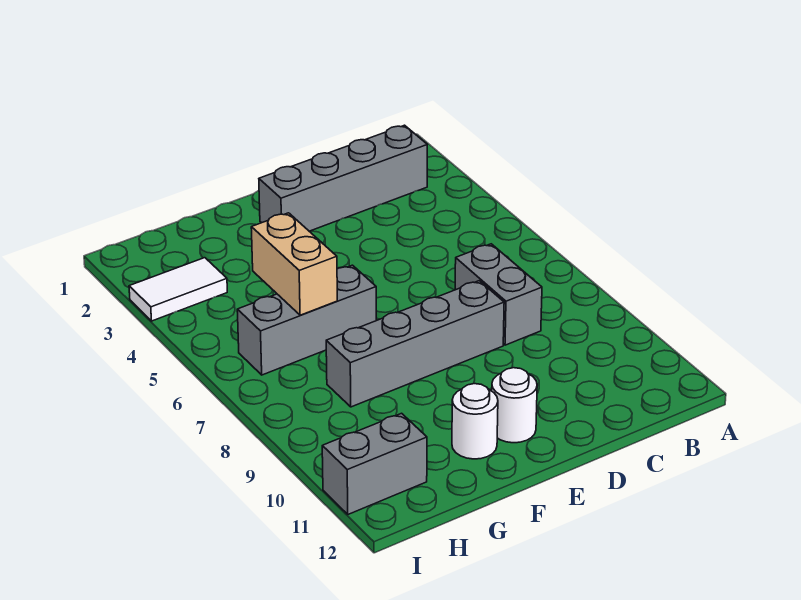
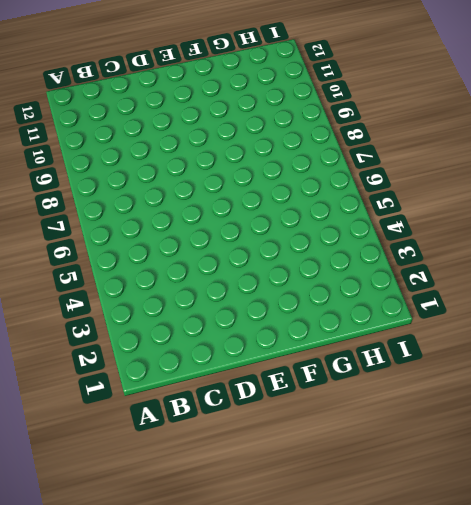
none -> grey brick B2:E2 level 1
none -> grey brick C7:C8 level 1

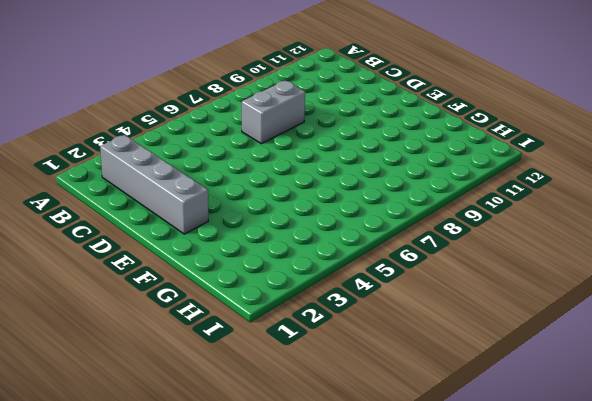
none -> grey brick D8:G8 level 1
none -> white round brick E11 level 1

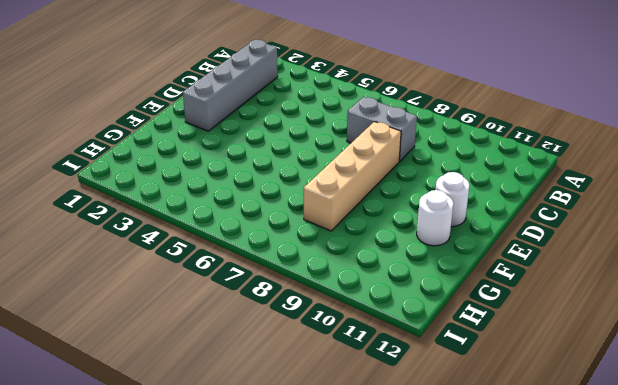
tan brick D8:G8 level 1 -> grey brick D8:G8 level 1
none -> grey brick F6:H6 level 1
none -> white tile H3:I3 level 1

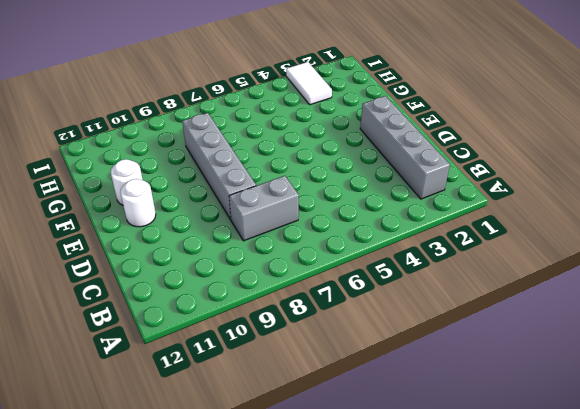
none -> grey brick F6:H6 level 1
none -> grey brick H11:I11 level 1

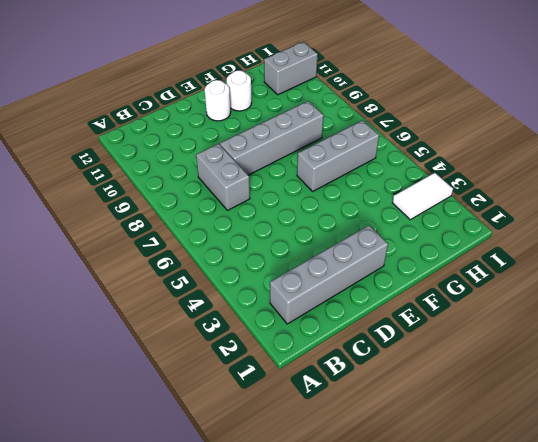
none -> tan brick G5:G6 level 2

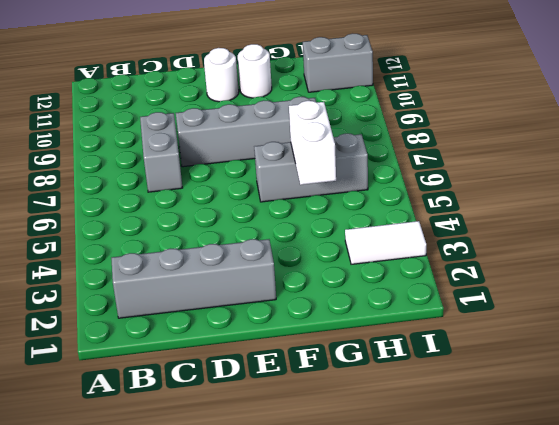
white brick G5:G6 level 2 -> tan brick G5:G6 level 2

